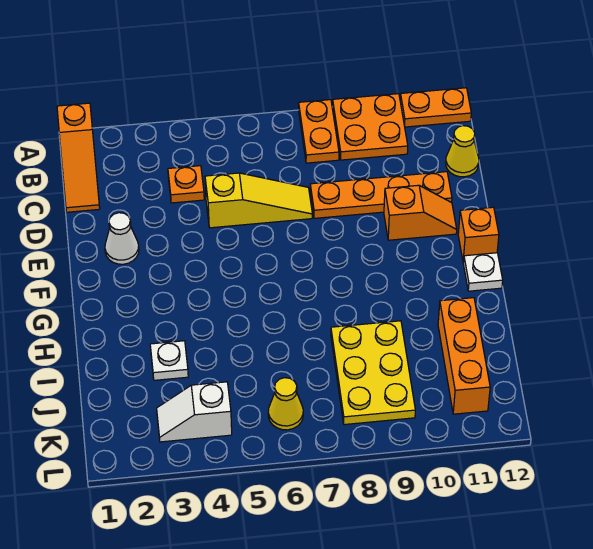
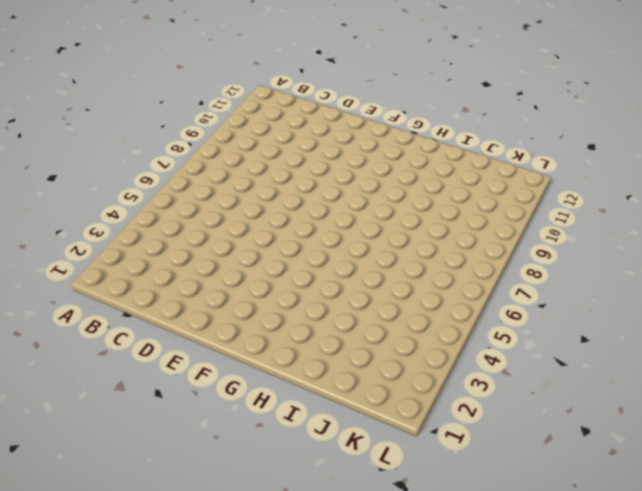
none -> orange slope A1:C1 level 1 top A
none -> orange plate A8:B8 level 1
none -> orange plate A9:B10 level 1

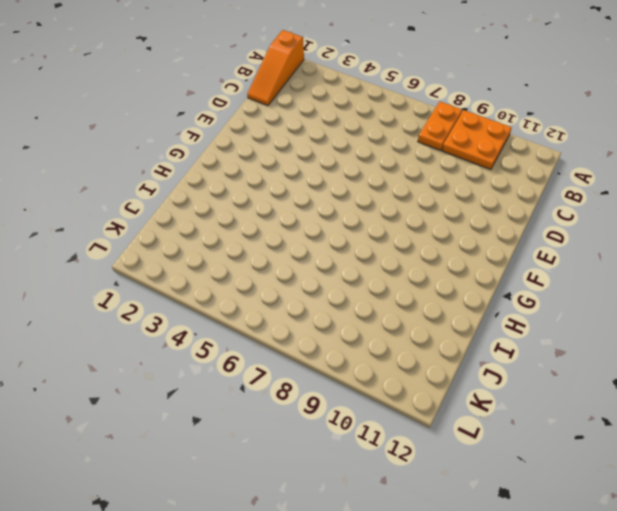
none -> orange plate A11:A12 level 1
none -> orange plate C4 level 1
none -> yellow cone C12 level 1

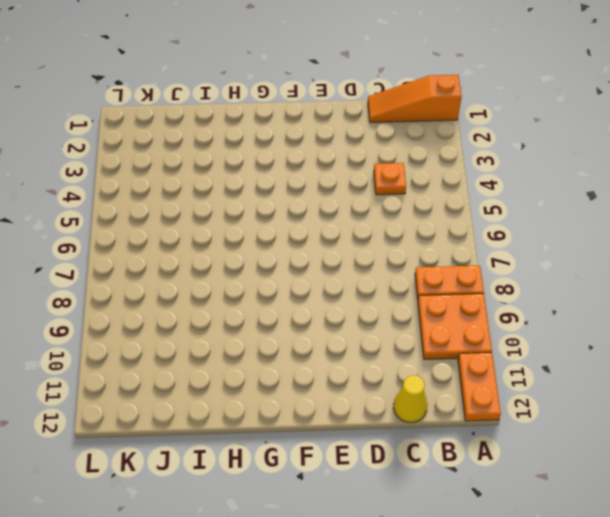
none -> yellow slope D5:D7 level 1 top 5
none -> orange plate D8:D11 level 1
none -> white cone E2 level 1

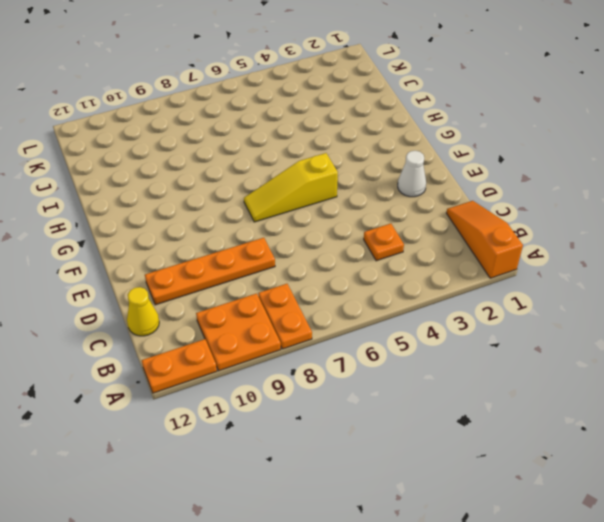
yellow slope F5:F7 level 1 top 5 -> yellow slope D5:D7 level 1 top 5
none -> orange slope E10:E11 level 1 top 10
none -> orange brick F12 level 1
none -> white plate G12 level 1

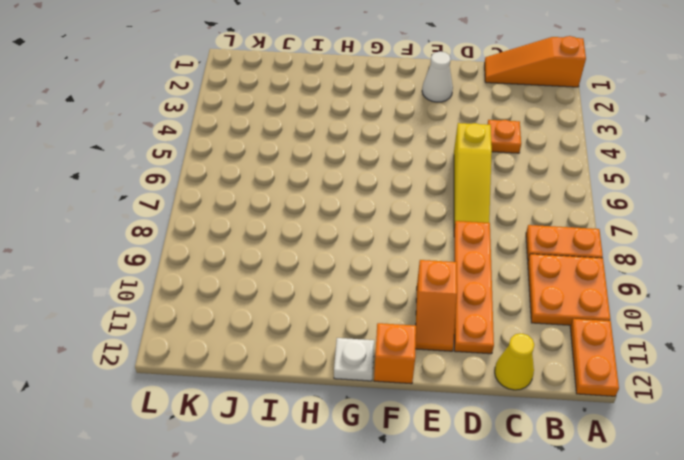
none -> white plate I3 level 1
none -> yellow plate I8:K9 level 1
none -> orange brick I11:K11 level 1

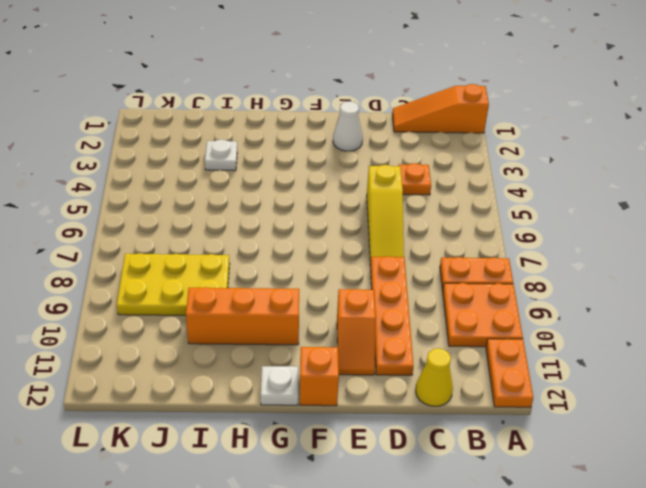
orange brick G10:I10 level 1 -> orange brick I11:K11 level 1
none -> white slope K3:K4 level 1 top 4
none -> yellow cone K6 level 1

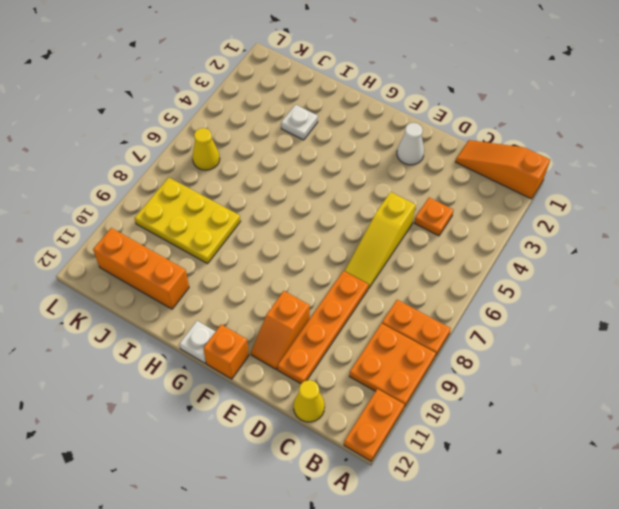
none -> white slope K3:K4 level 1 top 4

